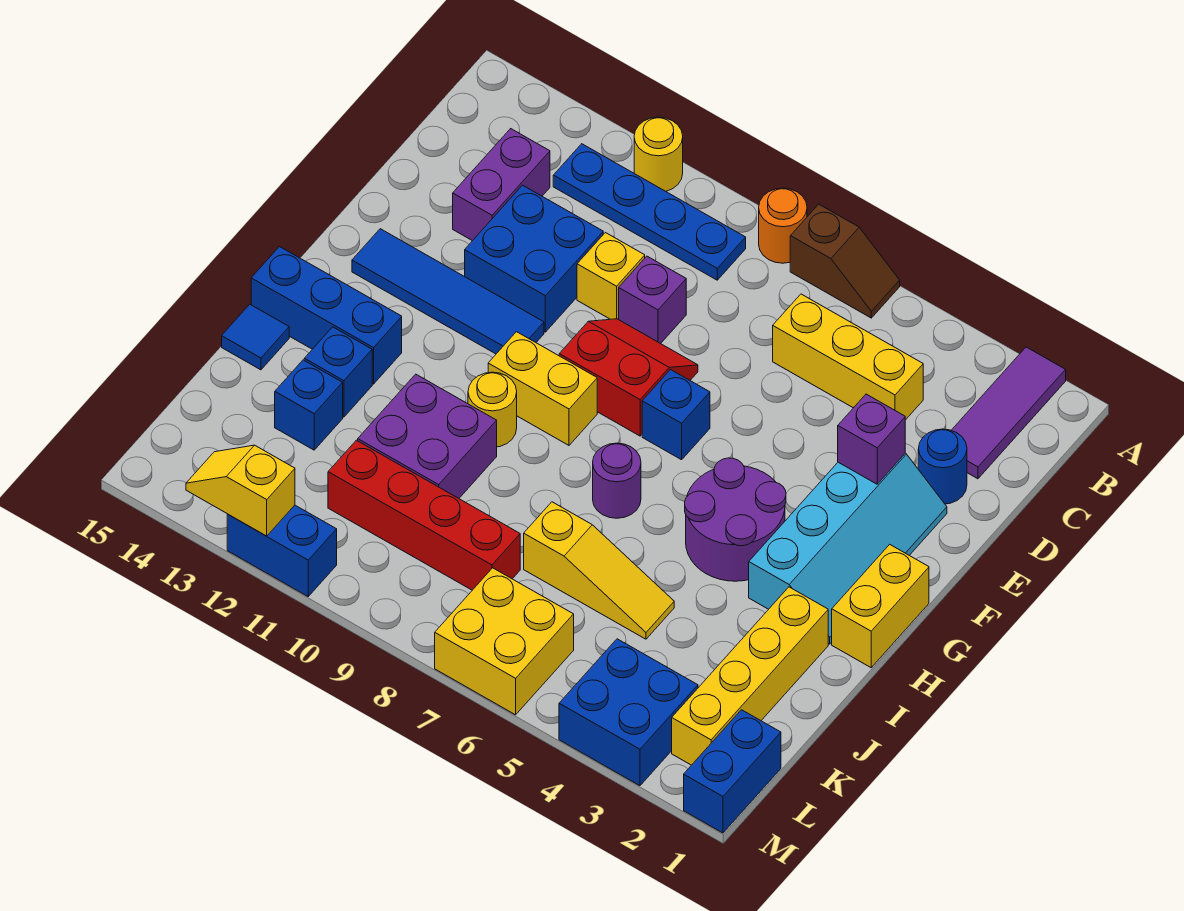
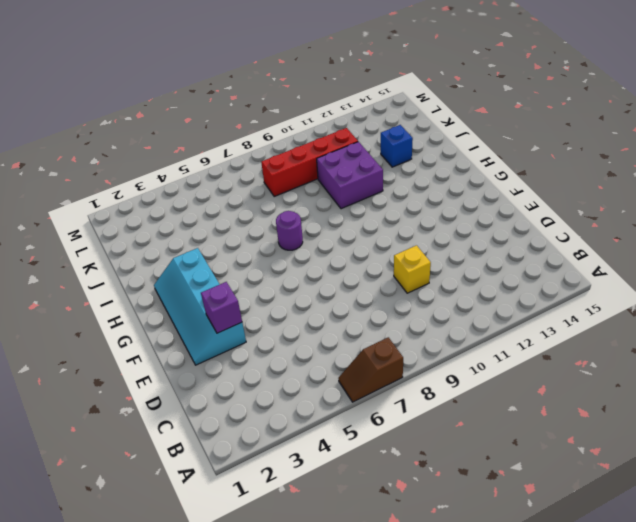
none -> purple tile A2:C2 level 1
none -> orange round brick A8 level 1
none -> yellow round brick A11 level 1
none -> blue plate B9:B12 level 1

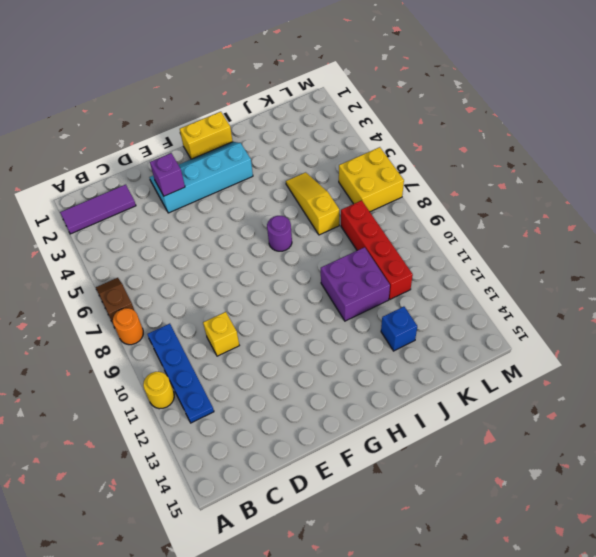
none -> yellow brick C4:C6 level 1
none -> purple brick C13:D13 level 1
none -> blue round brick D2 level 1
none -> purple brick D9 level 1

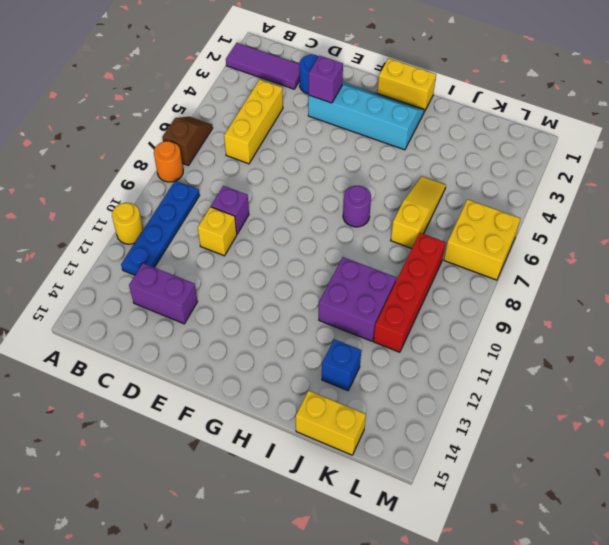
yellow brick J15:K15 level 1 -> yellow brick G9:G10 level 1
none -> blue brick D11:E12 level 1
none -> red slope E8:F9 level 1 top F
none -> blue brick F7 level 1
none -> blue tile F11:F14 level 1

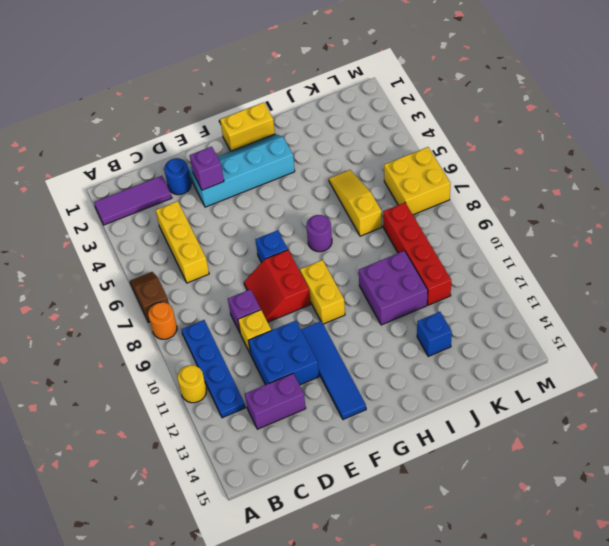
none -> purple round brick G4:H5 level 1
none -> yellow round brick H10 level 1
none -> blue brick H13:H15 level 1
none -> yellow brick I2:L2 level 1

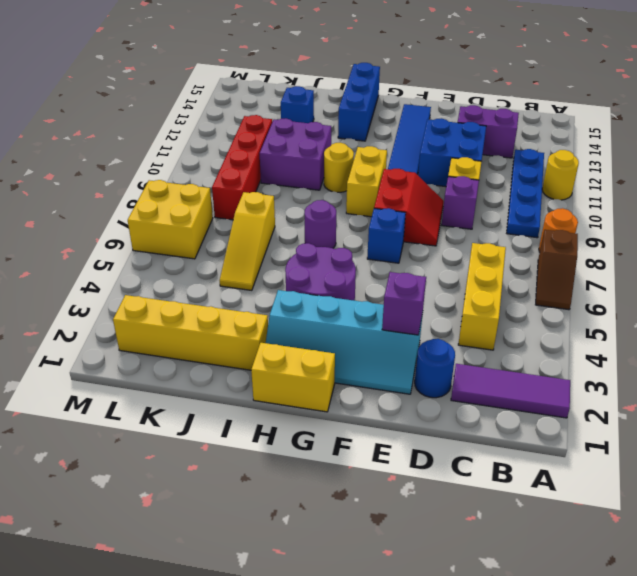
none -> blue brick I13 level 1
none -> blue tile I15 level 1
none -> blue brick L1:M1 level 1
none -> blue brick L3:M4 level 1

